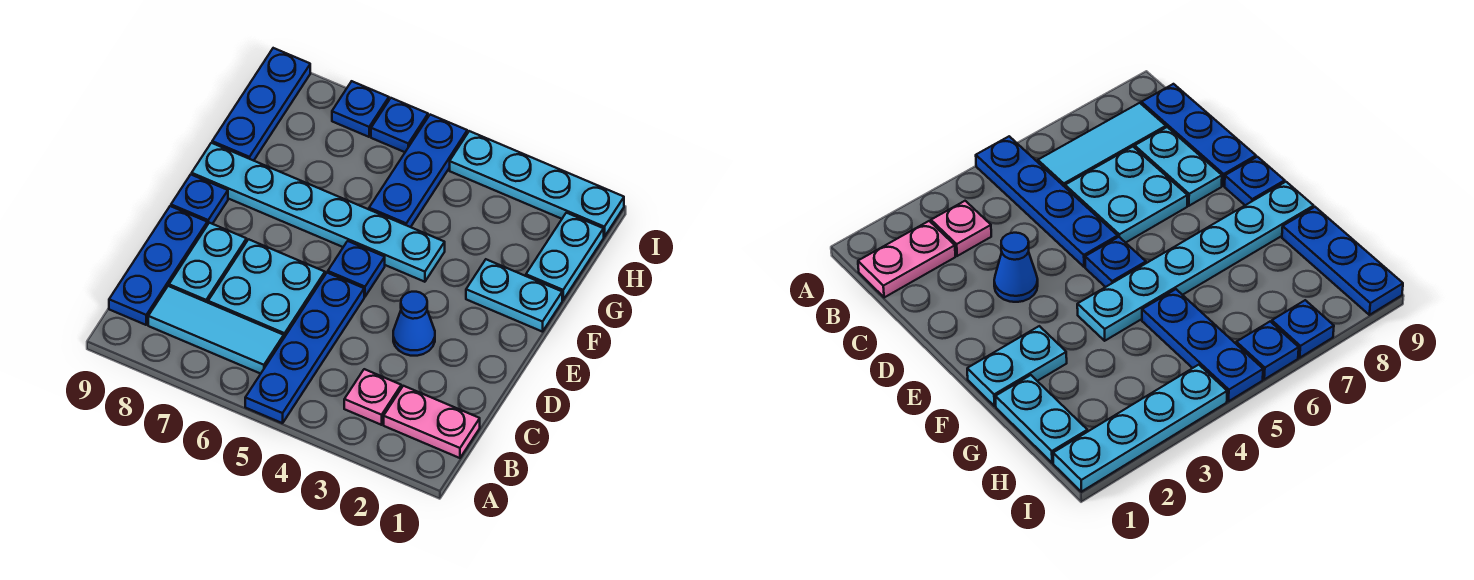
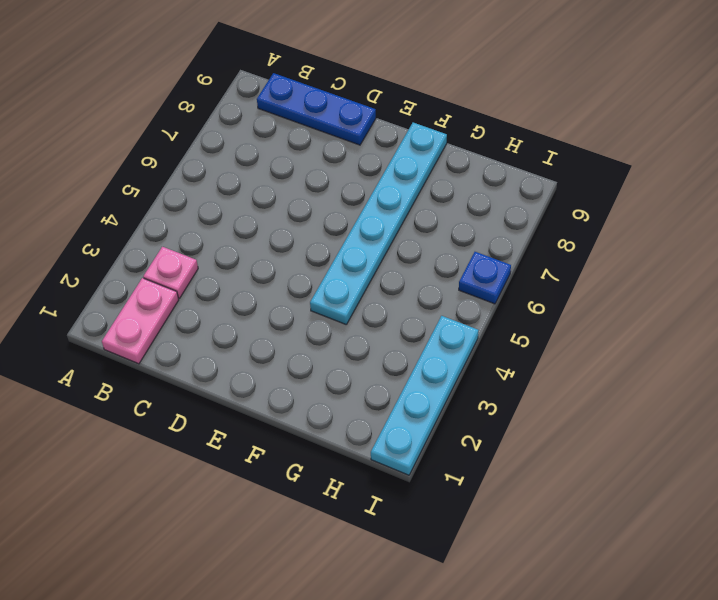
none -> blue plate A5:D5 level 1
none -> cyan tile B6:B8 level 1
none -> cyan plate C6:D7 level 1

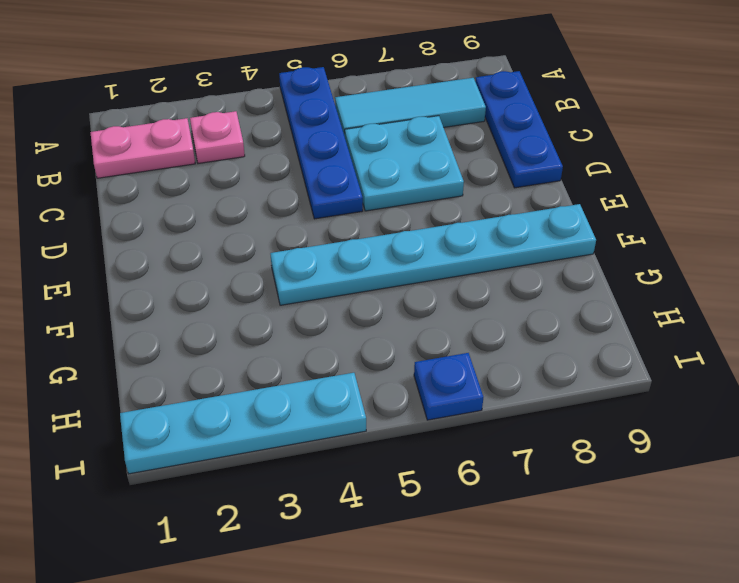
none -> cyan plate C8:D8 level 1
none -> blue cone D3 level 1
none -> blue plate E5 level 1

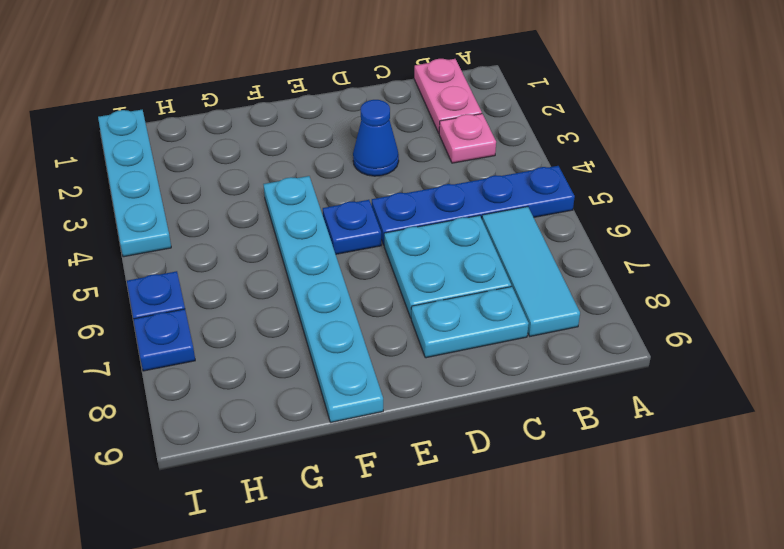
none -> blue plate B9:D9 level 1
none -> blue plate E9 level 1
none -> cyan plate F1:F2 level 1

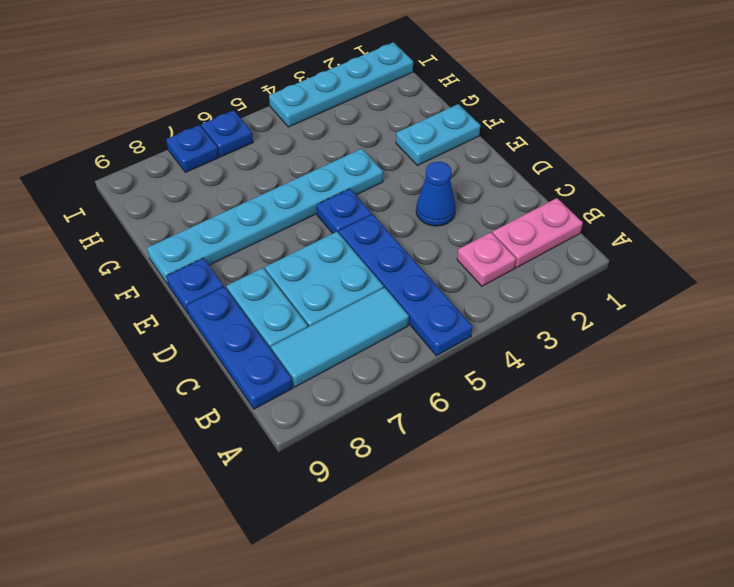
none -> cyan plate G1:H1 level 1
none -> blue plate G5:I5 level 1
none -> blue plate G9:I9 level 1

